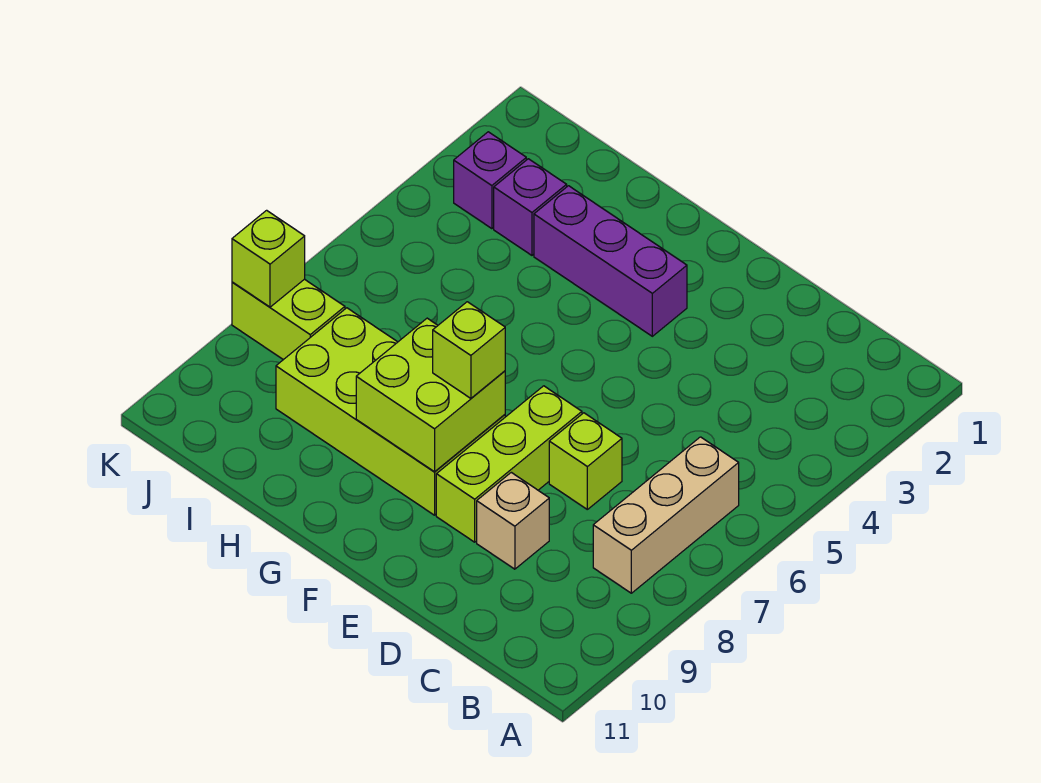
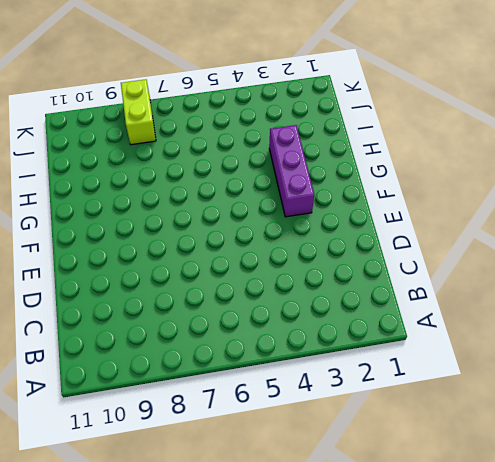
none -> tan brick B6:B8 level 1
none -> lime brick D7 level 1
none -> tan brick D9 level 1

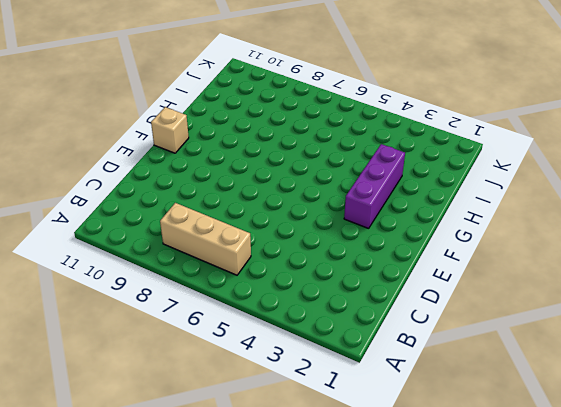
tan brick F11 level 1 -> tan brick D9 level 1
none -> lime brick D7 level 1
none -> lime brick E7:E9 level 1
none -> lime brick F8:I9 level 1

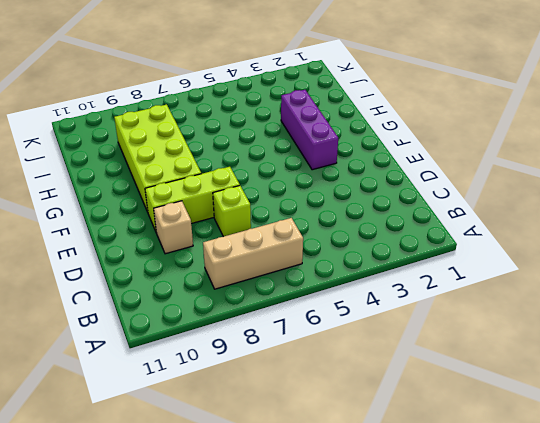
none -> purple brick I3 level 1
none -> purple brick J3 level 1
none -> lime brick J8:K8 level 1

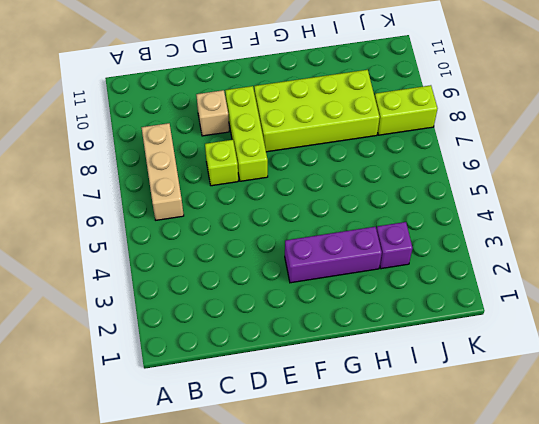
none -> purple brick J3 level 1
none -> lime brick F8:G9 level 2
none -> lime brick K8 level 2

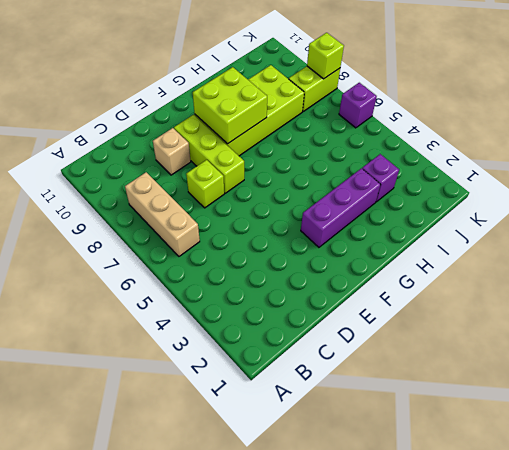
purple brick K6 level 1 -> purple brick J3 level 1
none -> lime brick F8 level 3

